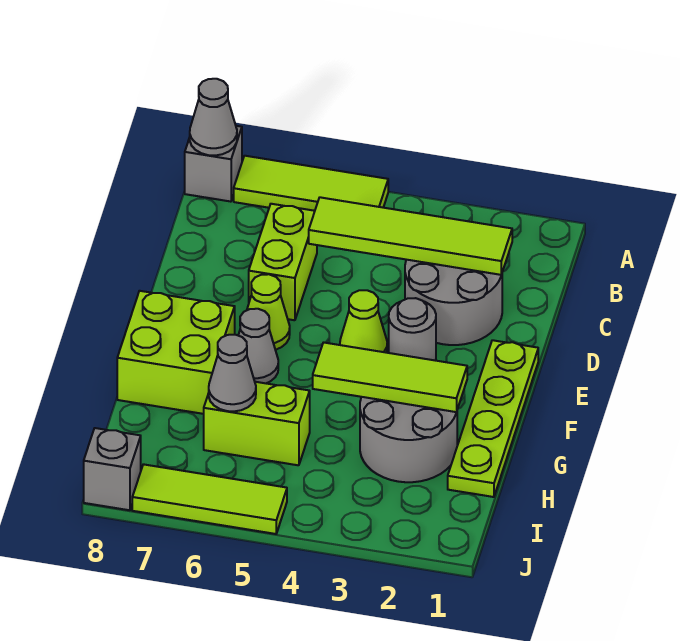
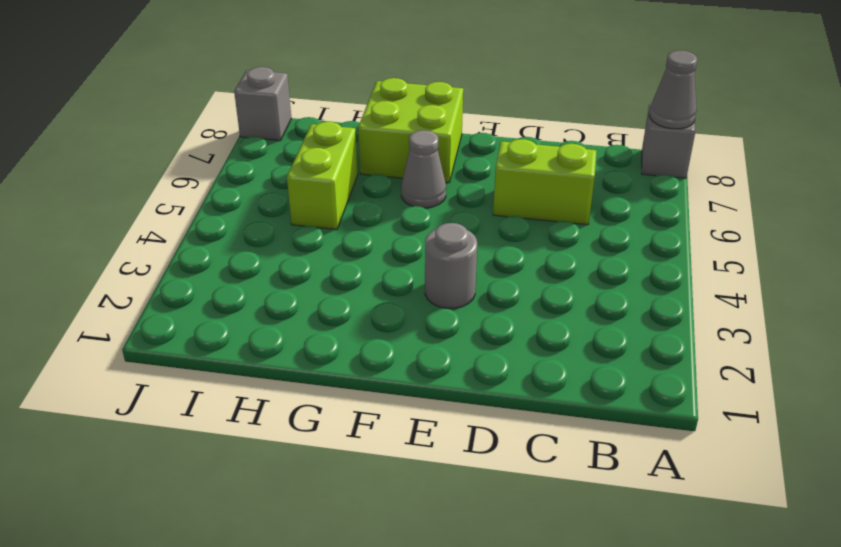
none -> lime tile A5:A7 level 1
none -> grey round brick C2:D3 level 1
none -> lime plate E1:H1 level 1

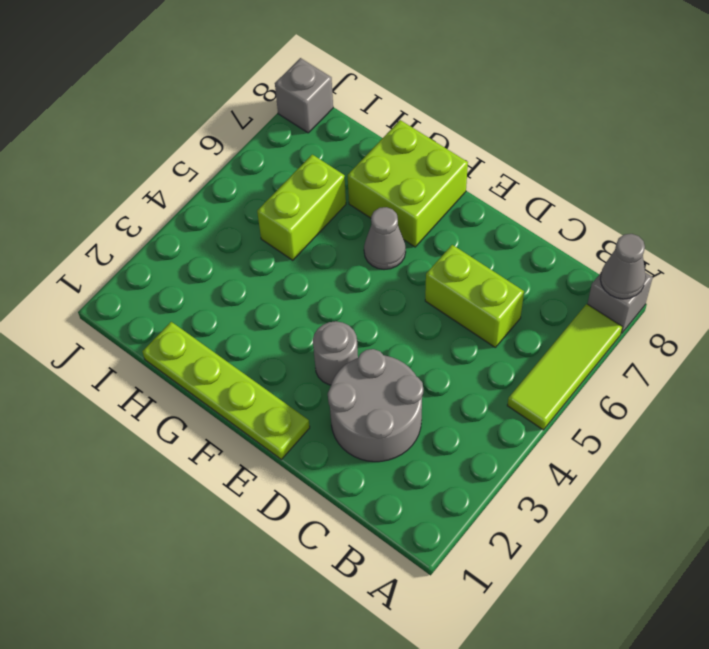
none -> lime cone E4 level 1
none -> lime cone E6 level 1
none -> grey round brick G2:H3 level 1

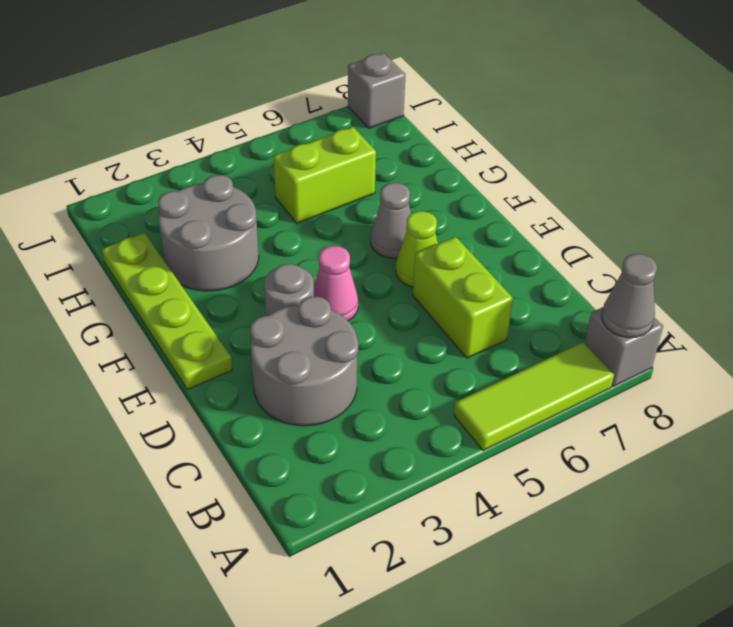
pink cone E4 level 1 -> lime cone E4 level 1
none -> lime brick F7:G8 level 1
none -> lime tile J5:J7 level 1
none -> lime tile C2:C5 level 2

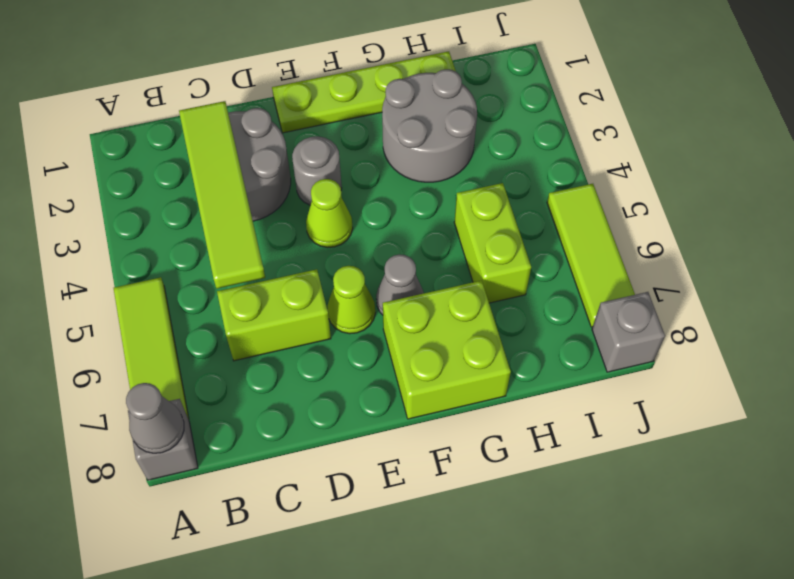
none -> lime tile G2:G4 level 2
none -> grey cone H6 level 2

